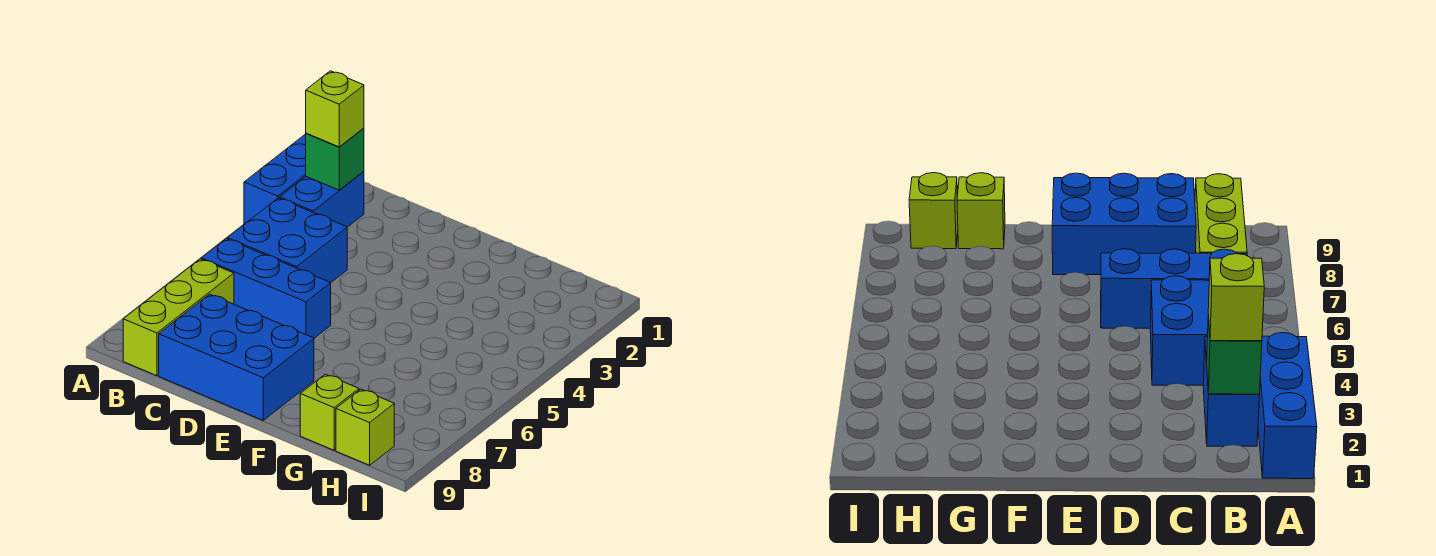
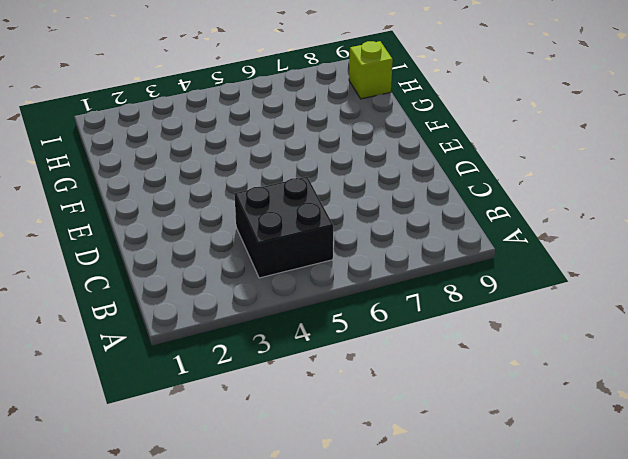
black brick B4:C5 level 1 -> blue brick B4:C5 level 1
none -> blue brick A1:A3 level 1
none -> blue brick B2:B3 level 1

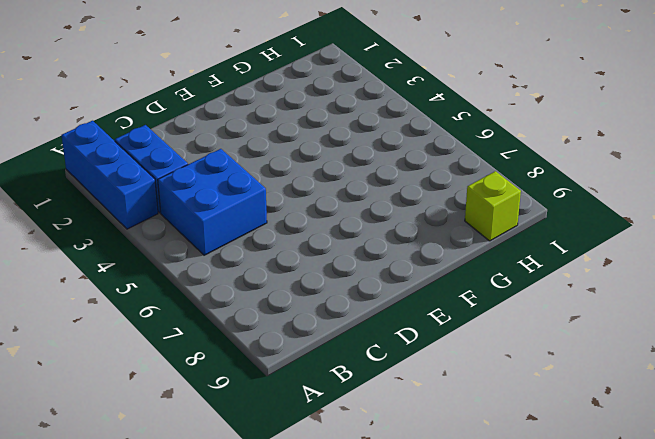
none -> blue brick B6:D6 level 1
none -> lime brick B7:B9 level 1

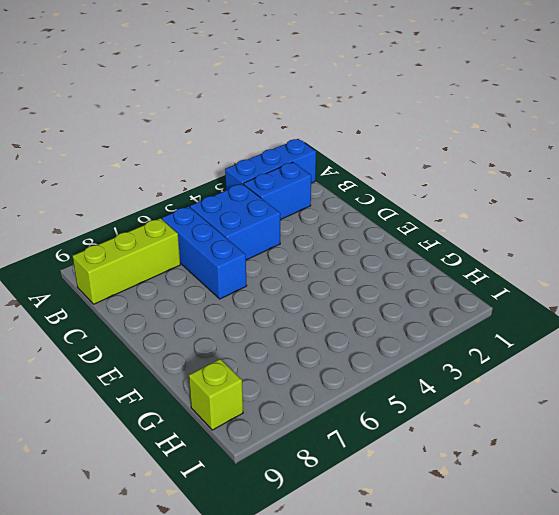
none -> blue brick C8:E9 level 1
none -> lime brick G9 level 1

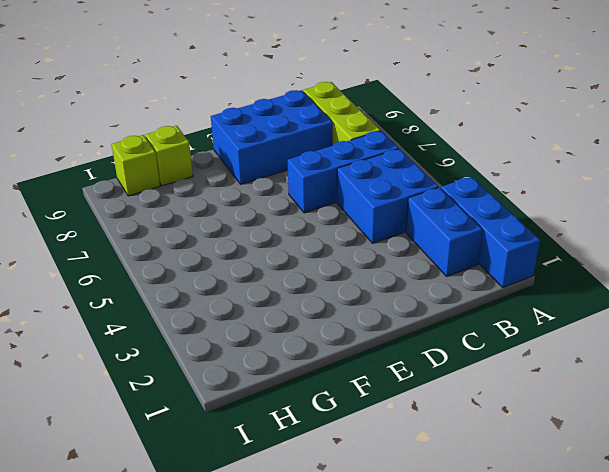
none -> green brick B2 level 2
none -> lime brick B2 level 3

